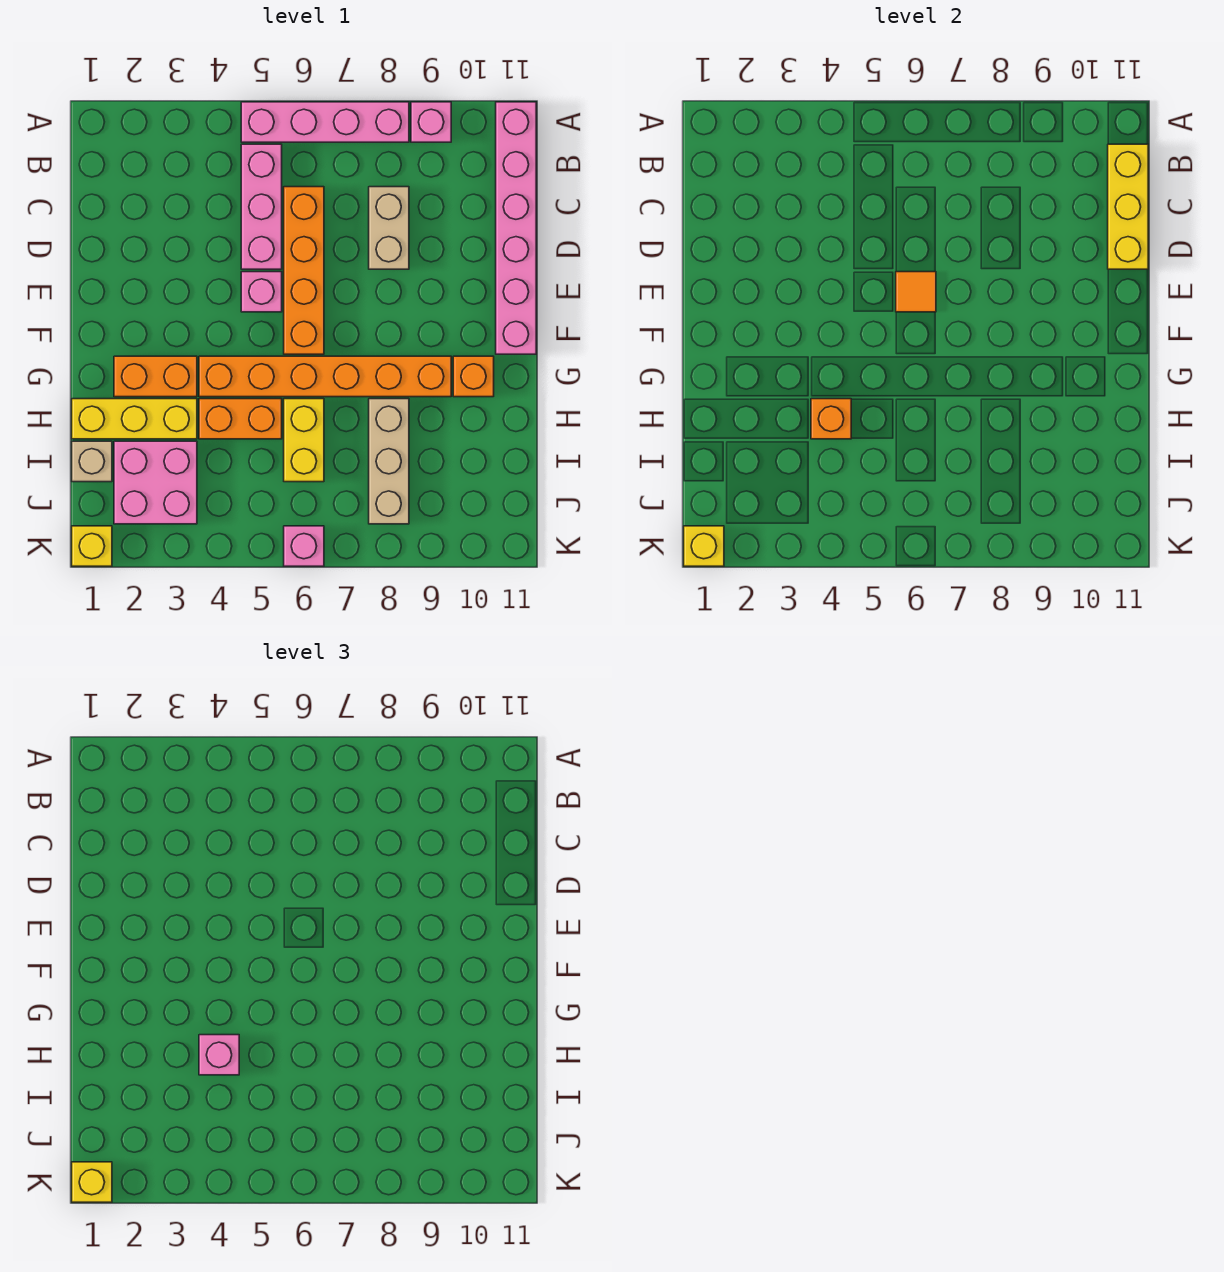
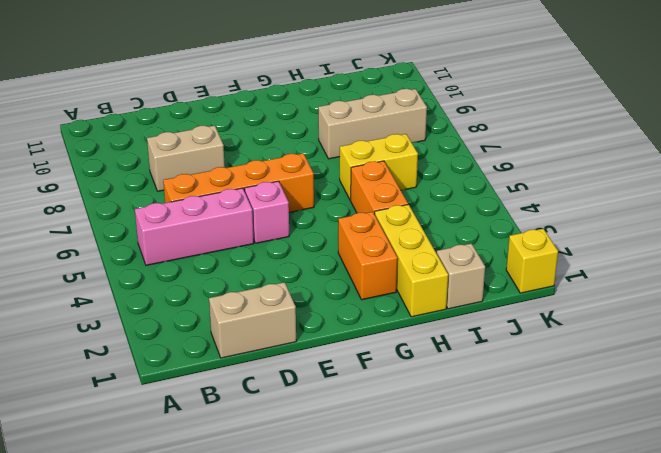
tan brick C1:D1 level 1 -> none
none -> pink brick A5:A8 level 1
none -> pink brick A9 level 1
none -> pink brick A11:F11 level 1

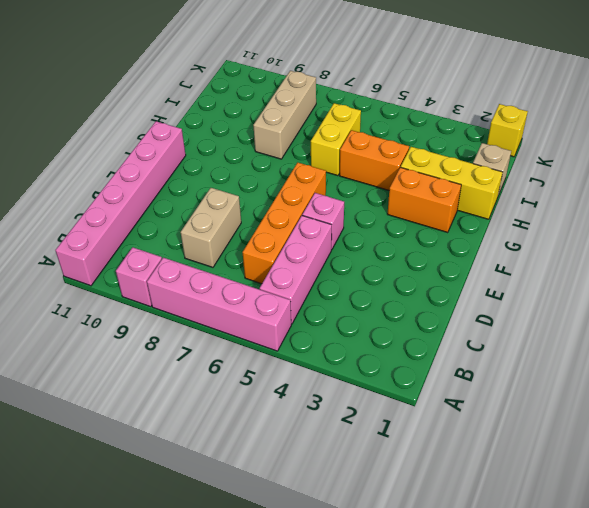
none -> orange brick G4:G9 level 1
none -> orange brick G10 level 1
none -> pink brick I2:J3 level 1

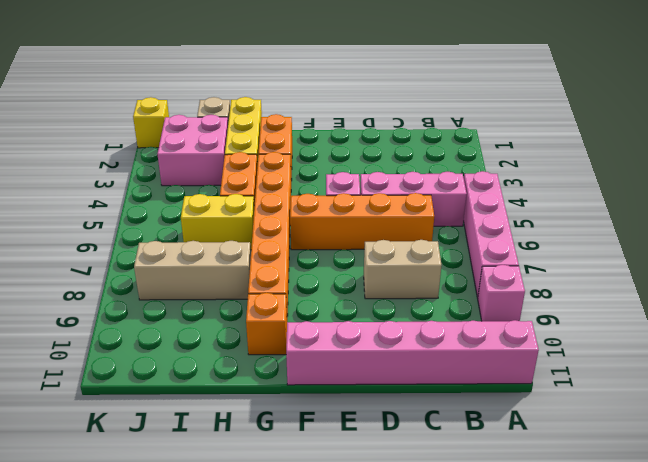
none -> pink brick K6 level 1
none -> yellow brick B11:D11 level 2
none -> orange tile E6 level 2

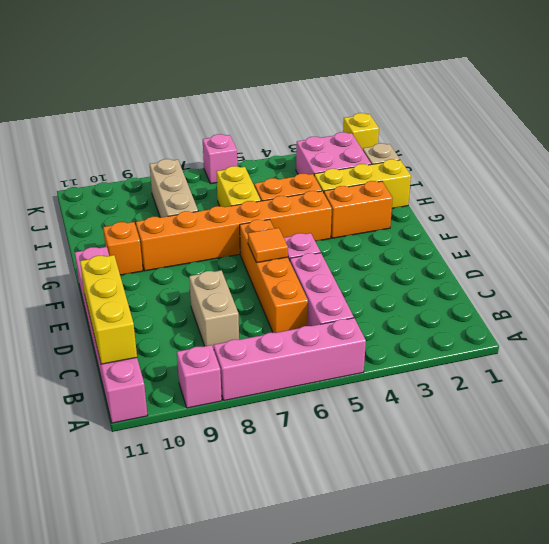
none -> orange brick H4 level 2
none -> yellow brick K1 level 2
none -> pink brick H4 level 3

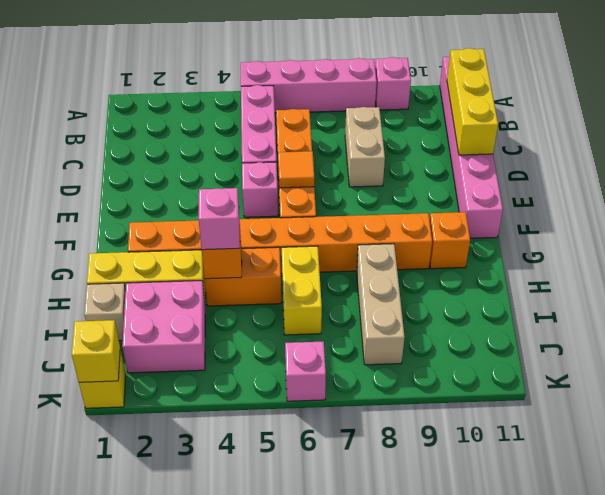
none -> yellow brick K1 level 3

